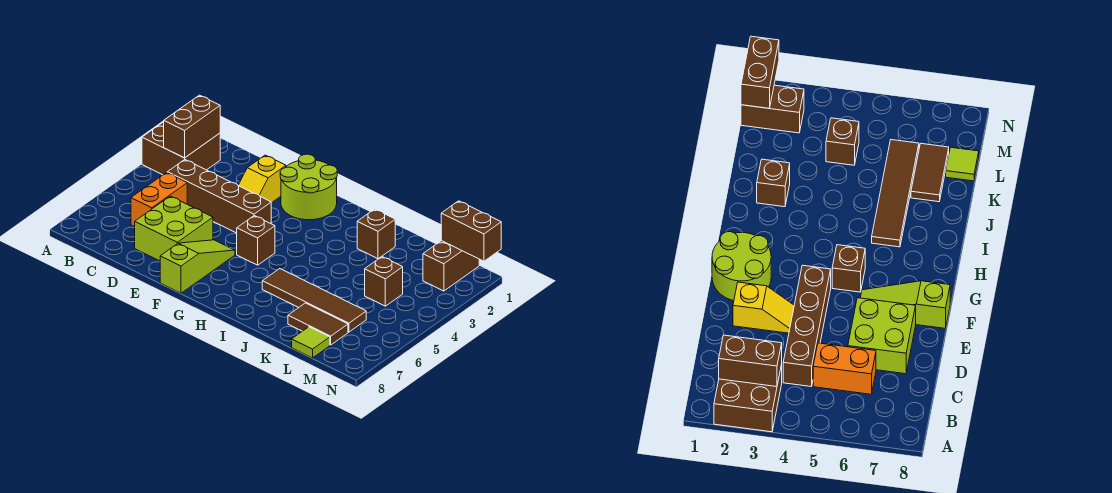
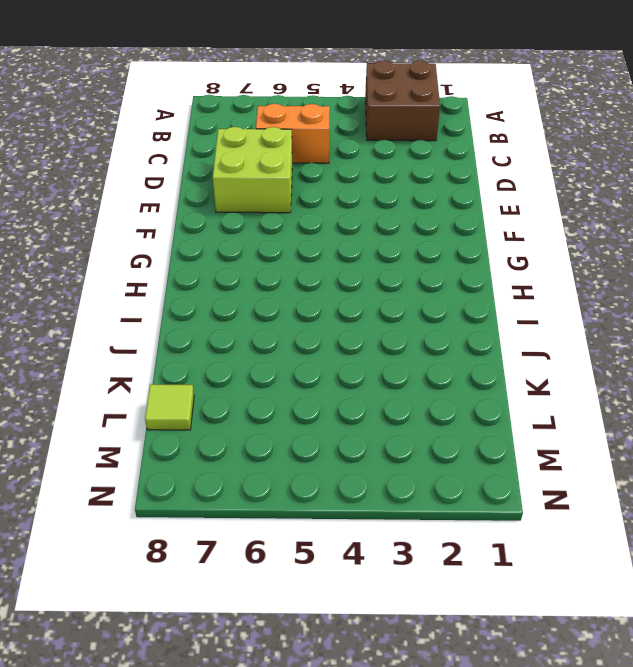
none -> brown brick C4:F4 level 1
none -> yellow slope E2:E3 level 1 top 2
none -> lime round brick F1:G2 level 1

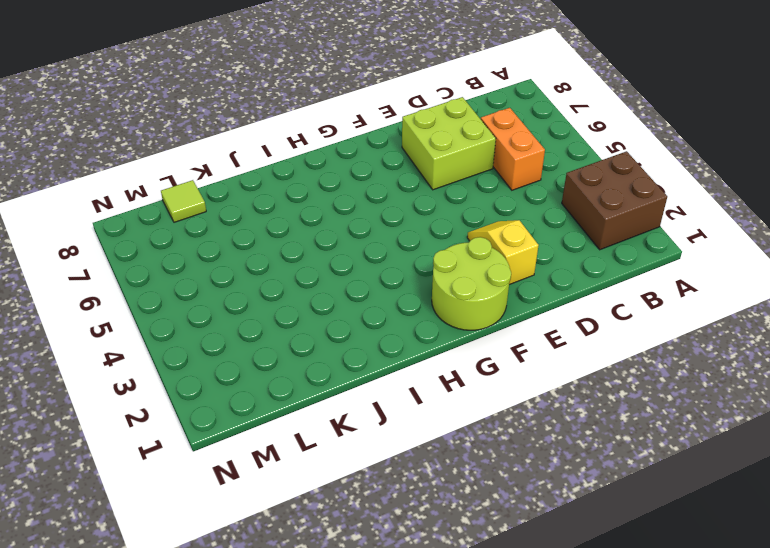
none -> brown brick C4:F4 level 1
none -> lime slope F6:F8 level 1 top 8
none -> brown brick G5 level 1

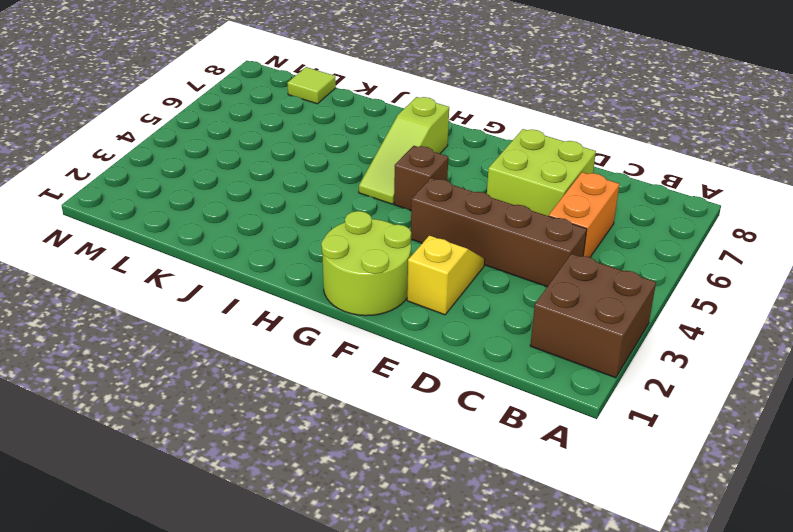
lime slope H5:H7 level 1 top 7 -> lime slope F6:F8 level 1 top 8
none -> brown tile I6:L6 level 1
none -> brown brick J2 level 1
none -> brown tile K7:L7 level 1

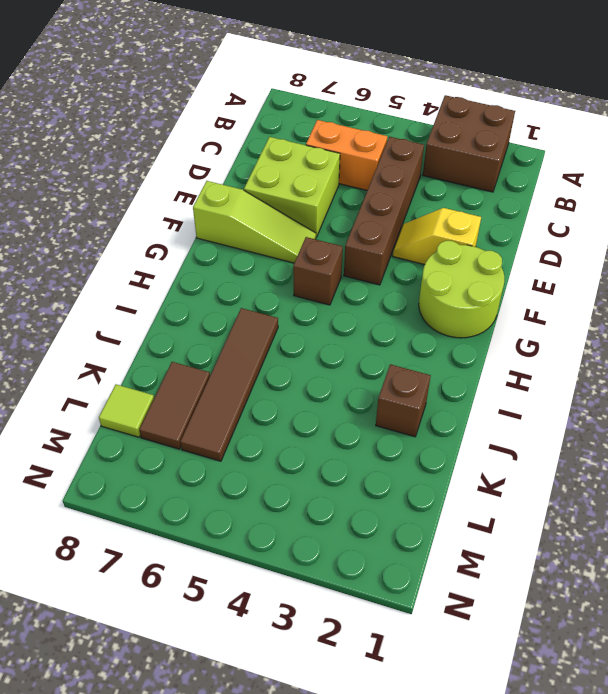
none -> brown brick L4 level 1
none -> brown brick M1:M2 level 1
none -> brown brick B2:B3 level 2

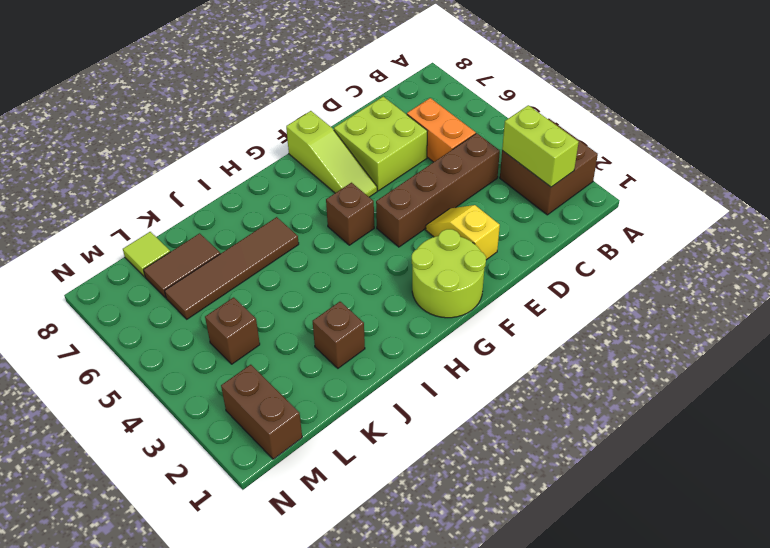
lime brick B2:B3 level 2 -> brown brick B2:B3 level 2
none -> brown brick M1:N1 level 2

